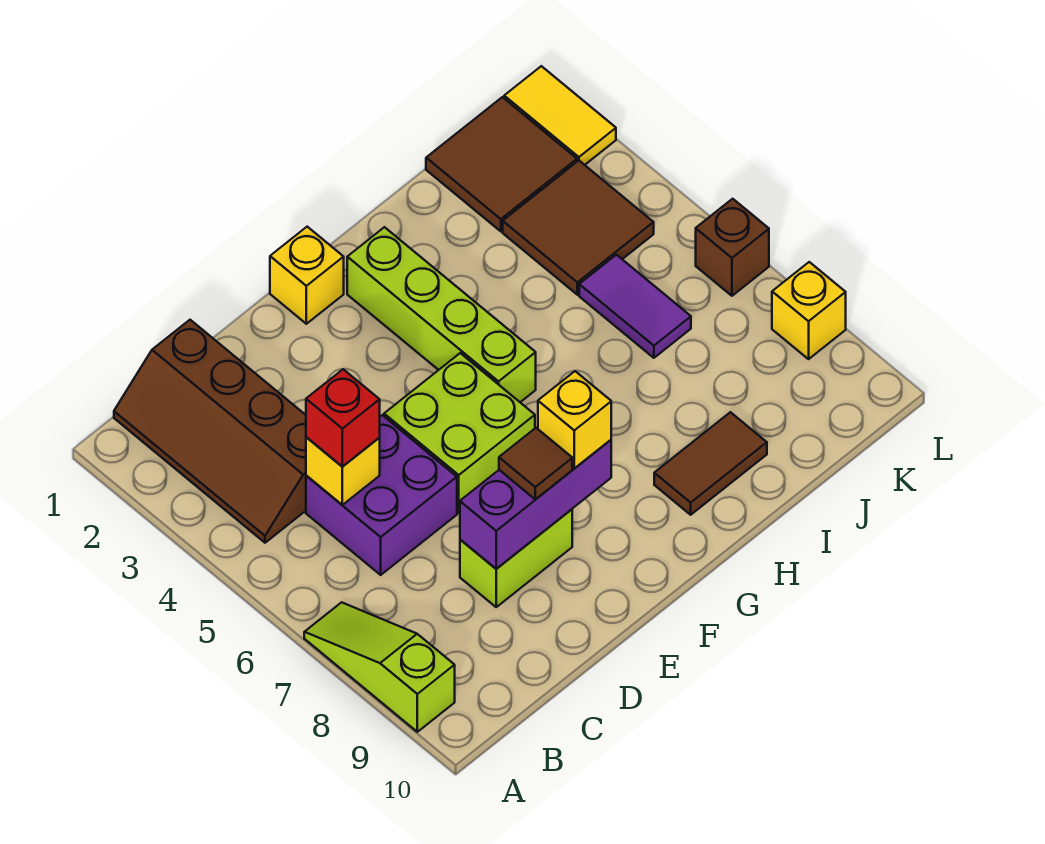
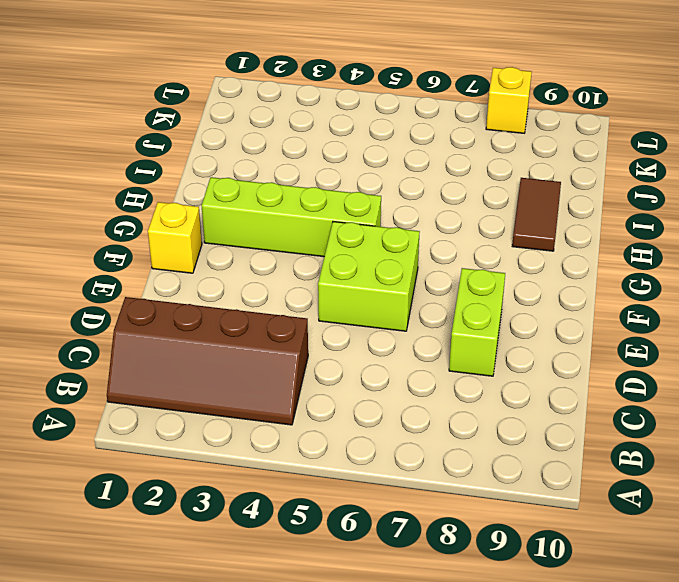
none -> lime slope A7:A9 level 1 top 9
none -> purple brick C5:D6 level 1
none -> brown tile J1:K2 level 1

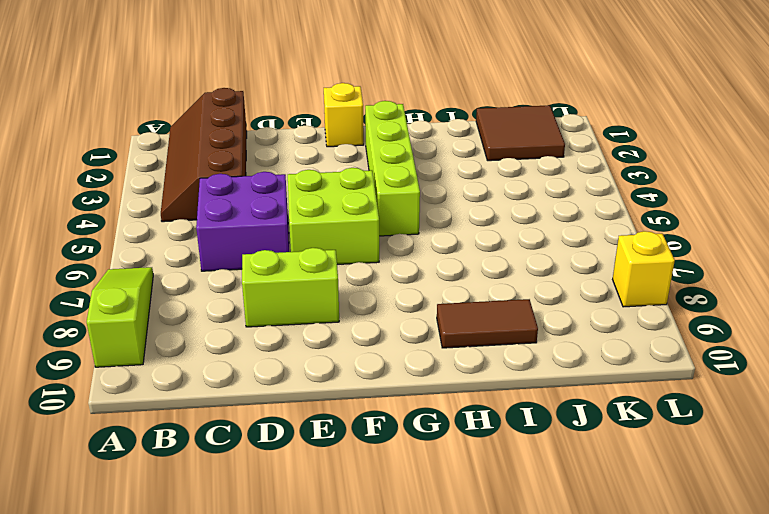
none -> brown tile J3:K4 level 1
none -> purple tile J5:J6 level 1
none -> yellow tile L1:L2 level 1

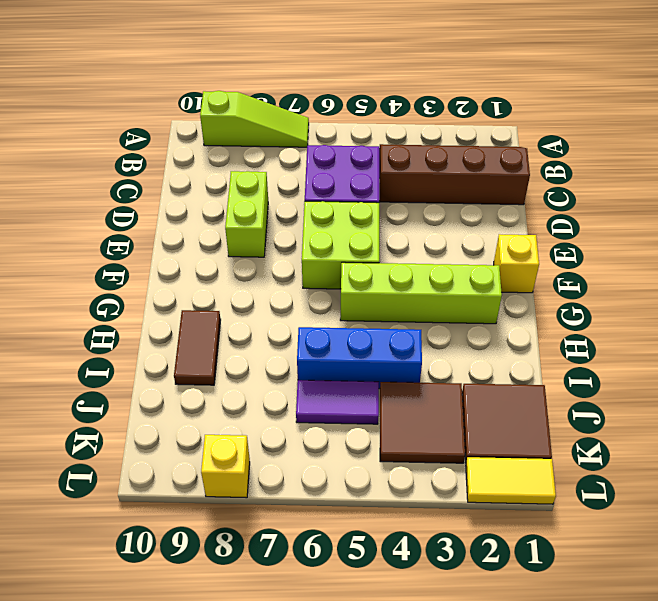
blue brick I4:I6 level 1 -> none
none -> brown brick L6 level 1
none -> yellow brick C5 level 2
none -> purple brick D8:F8 level 2

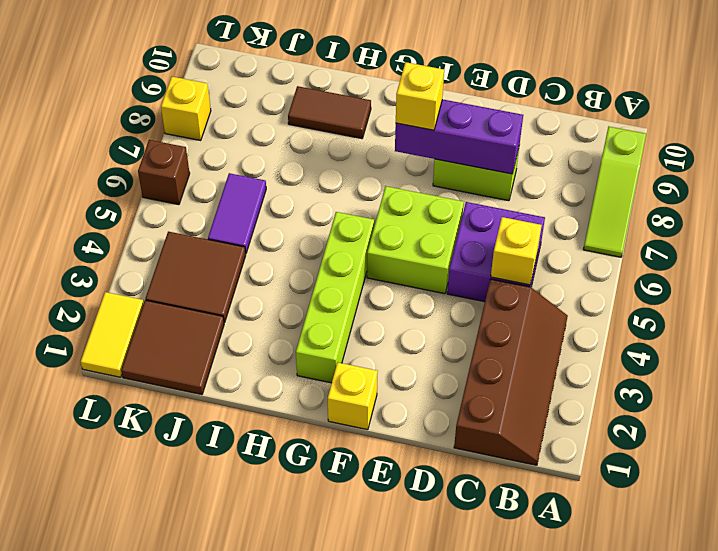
none -> red brick C5 level 3
none -> brown tile E8 level 3

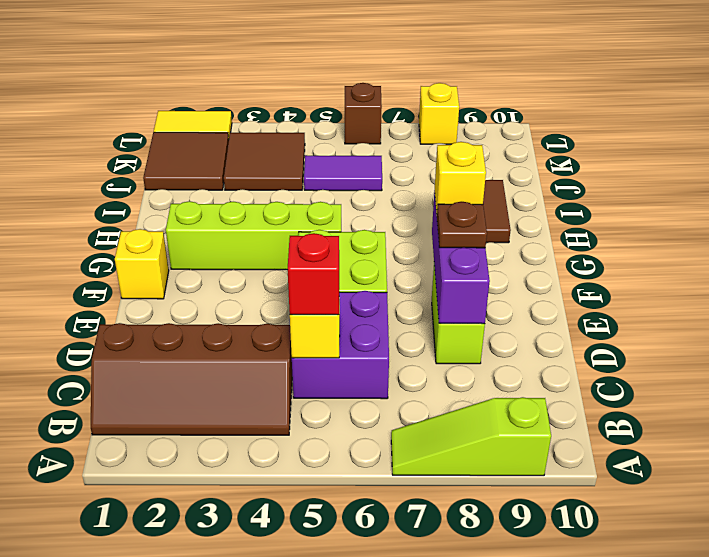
brown plate E8 level 3 -> brown tile E8 level 3

